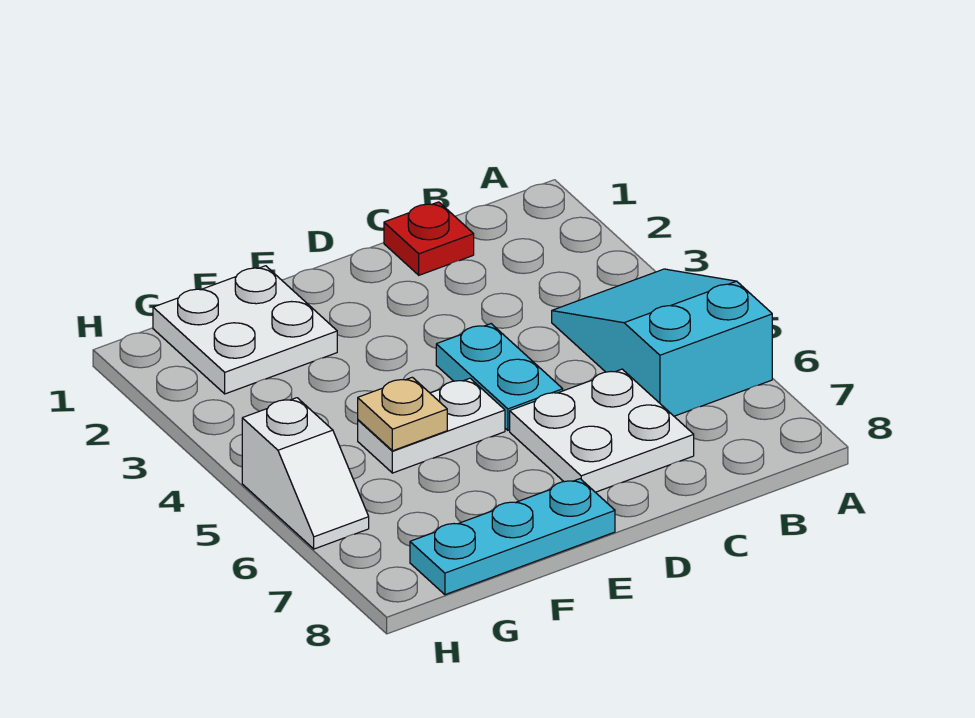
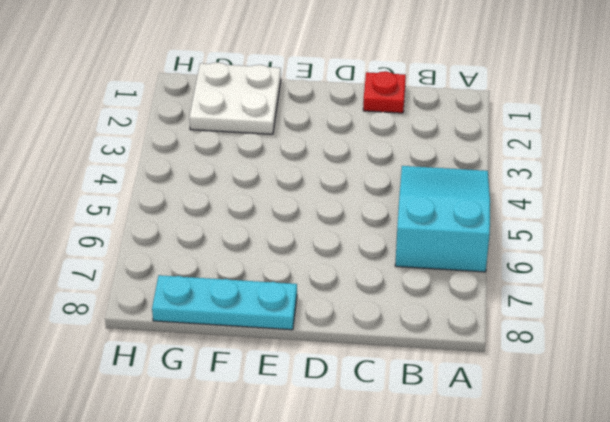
none -> white plate C6:D7 level 1
none -> cyan plate D4:D5 level 1

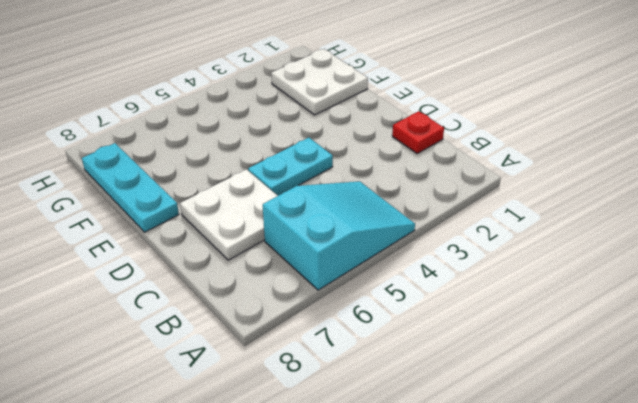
none -> white plate E5:F5 level 1
none -> white slope H5:H6 level 1 top 5

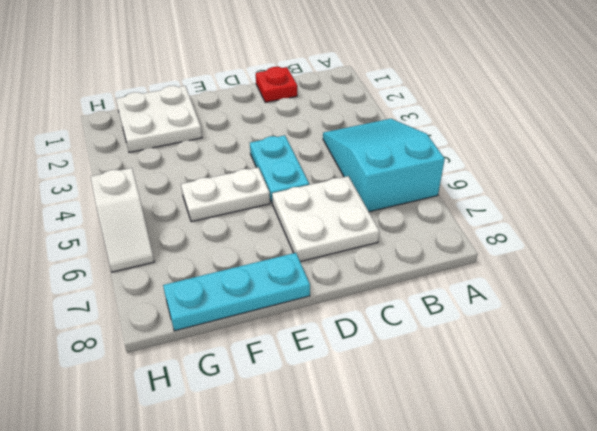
none -> tan plate F5 level 2

